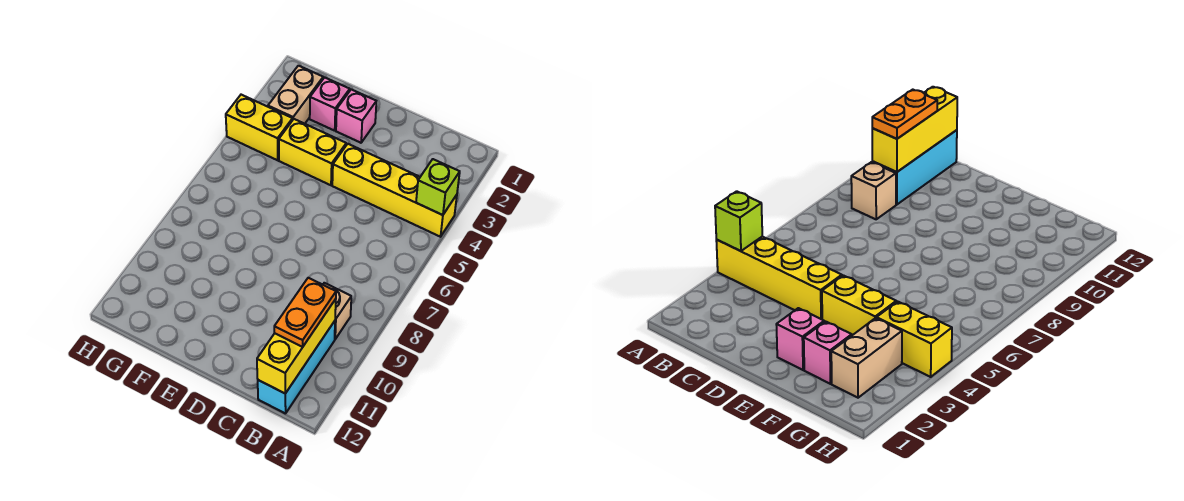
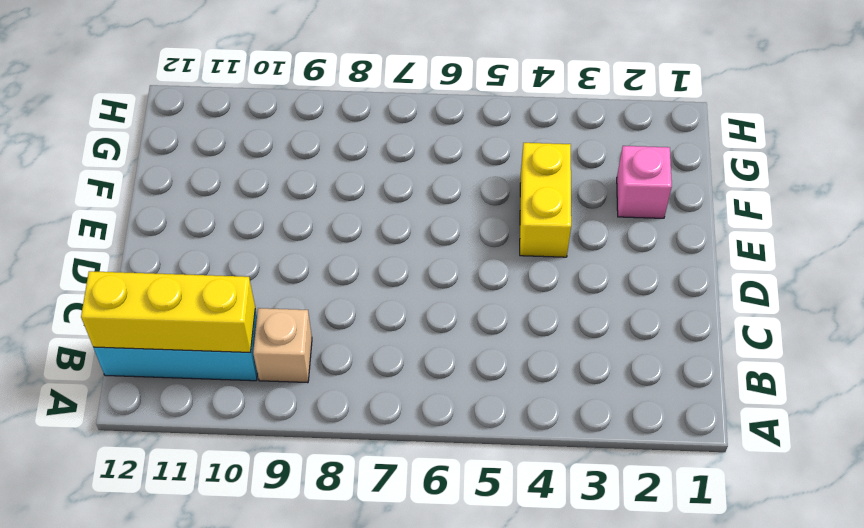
none -> yellow brick A4:D4 level 1
none -> pink brick E2 level 1

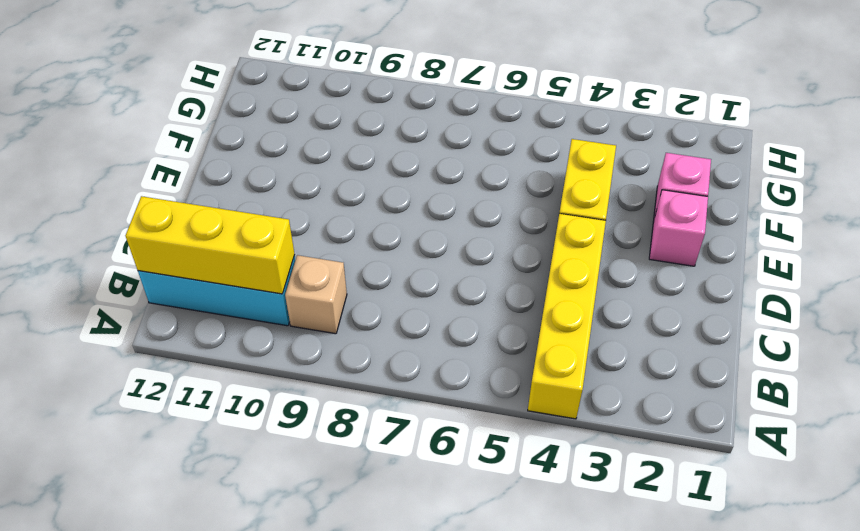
none -> tan brick G2:G3 level 1
none -> yellow brick G4:H4 level 1

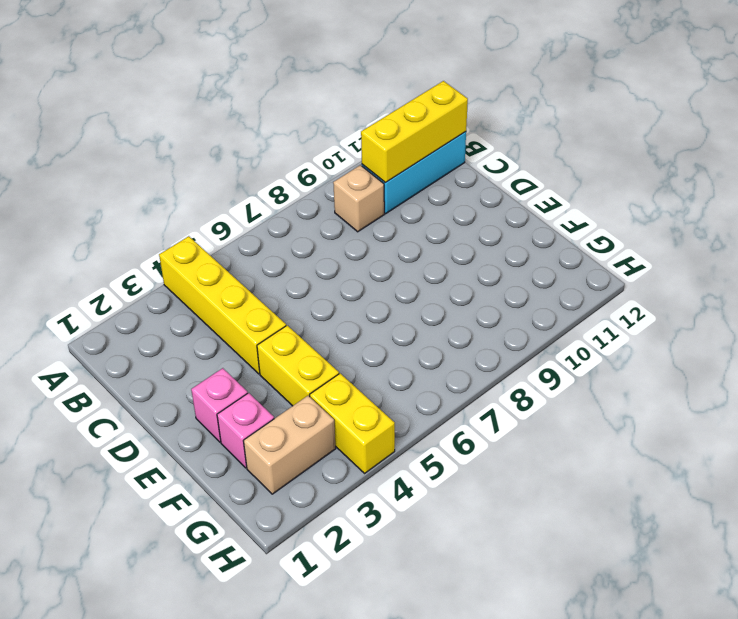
none -> lime brick A4 level 2
none -> orange plate B10:B11 level 3

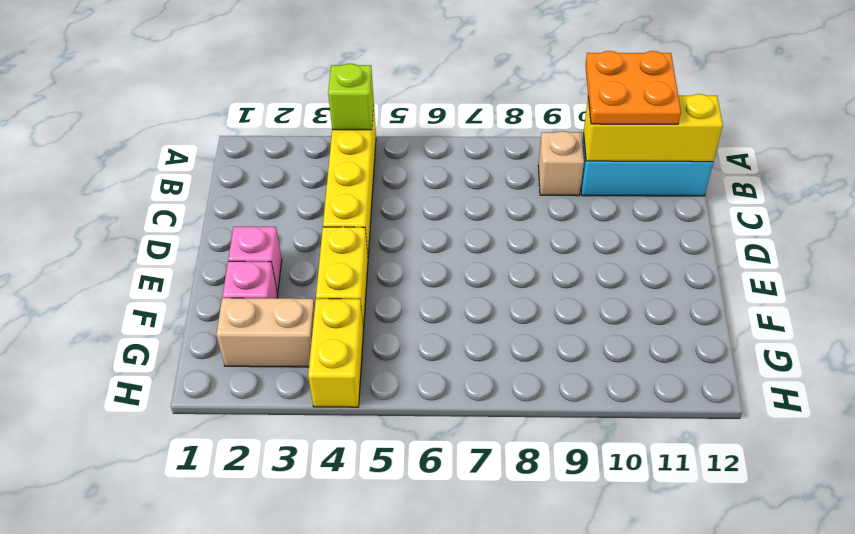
orange plate A10:B11 level 3 -> orange plate B10:B11 level 3

